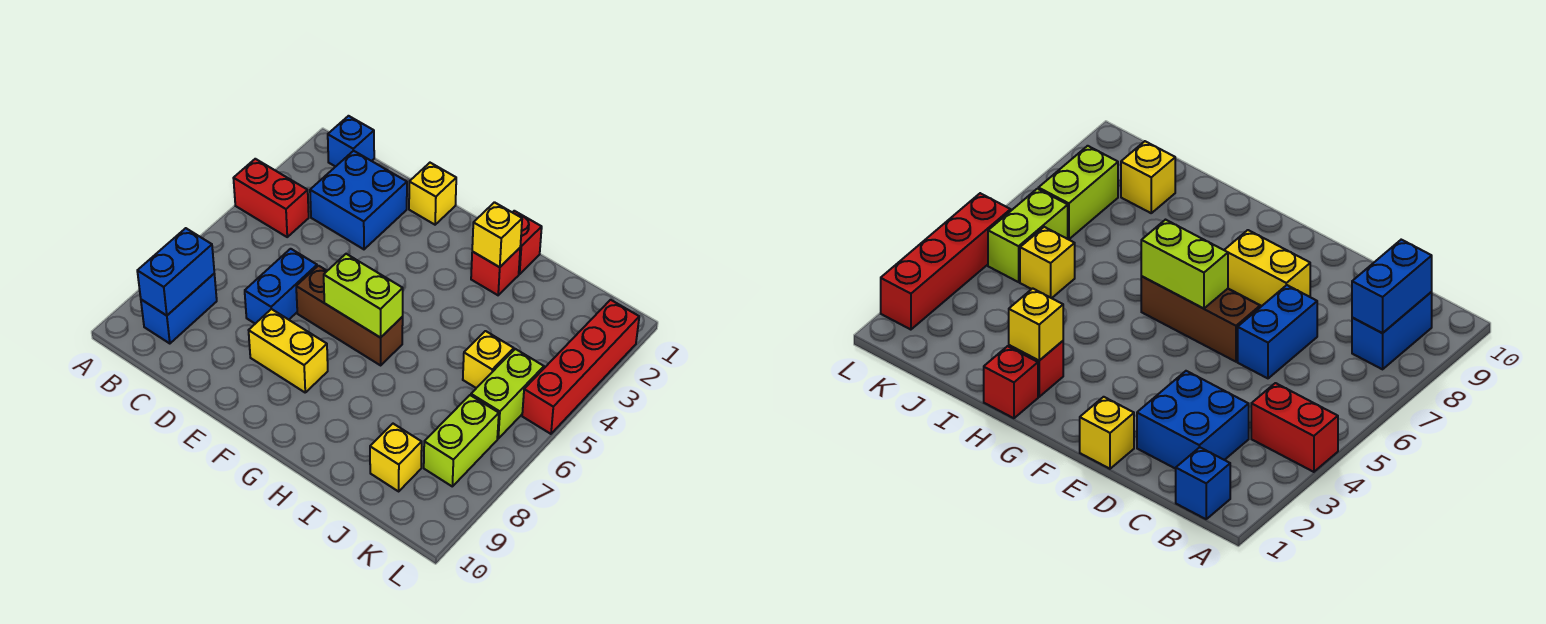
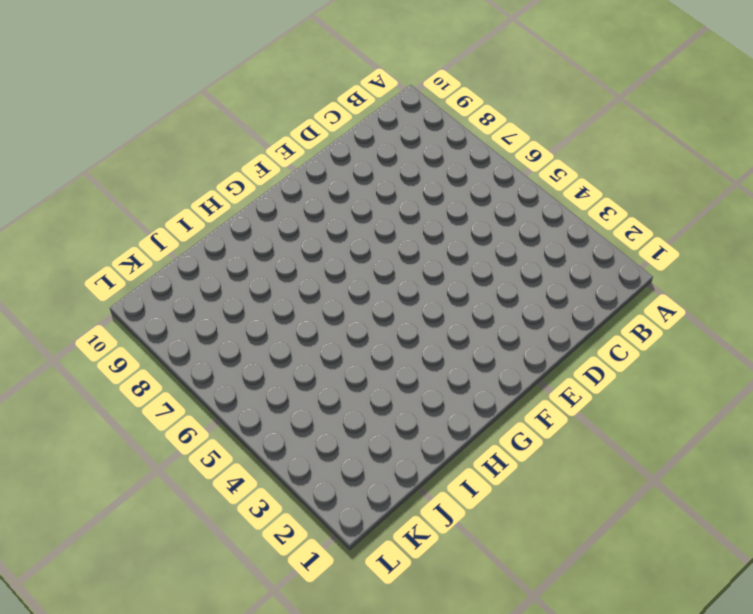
none -> red brick A4:B4 level 1
none -> blue brick B1 level 1
none -> blue brick B8:B9 level 1

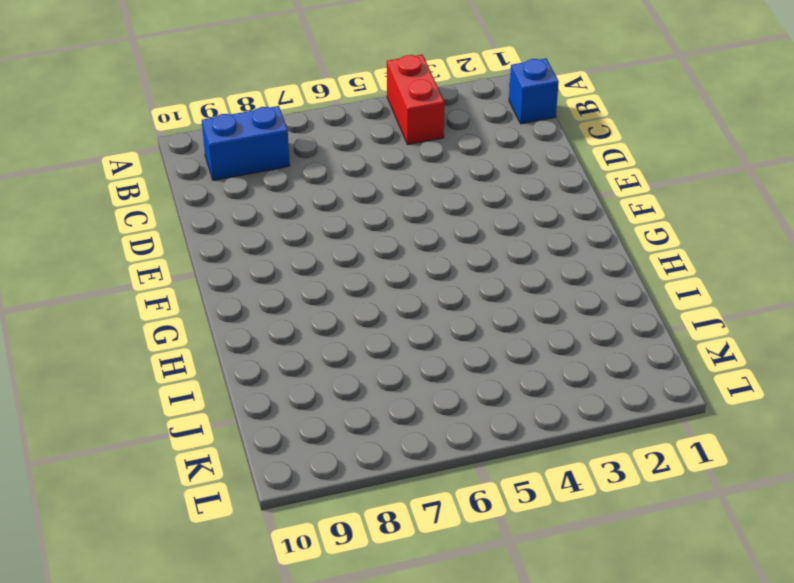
none -> blue brick C2:D3 level 1
none -> blue brick D6:D7 level 1
none -> yellow brick E1 level 1

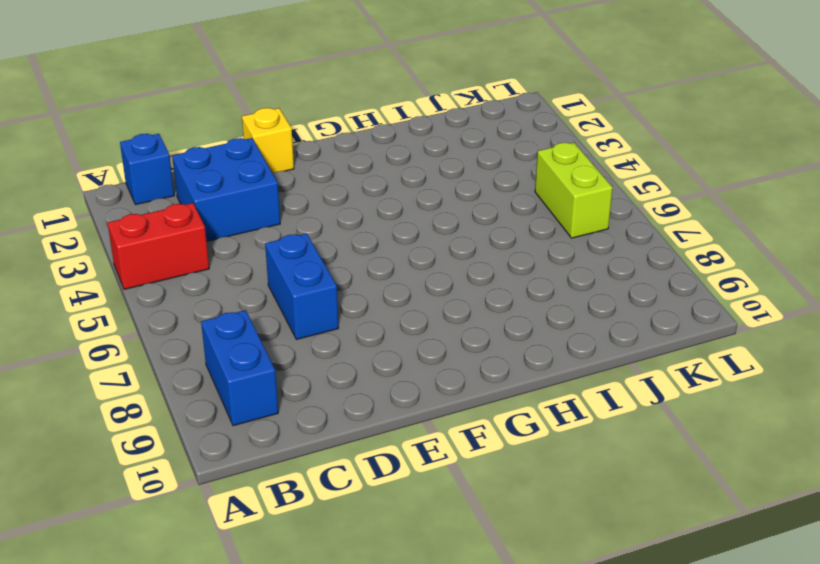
none -> brown brick E6:G6 level 1
none -> yellow brick E8:F8 level 1
none -> red brick H1 level 1

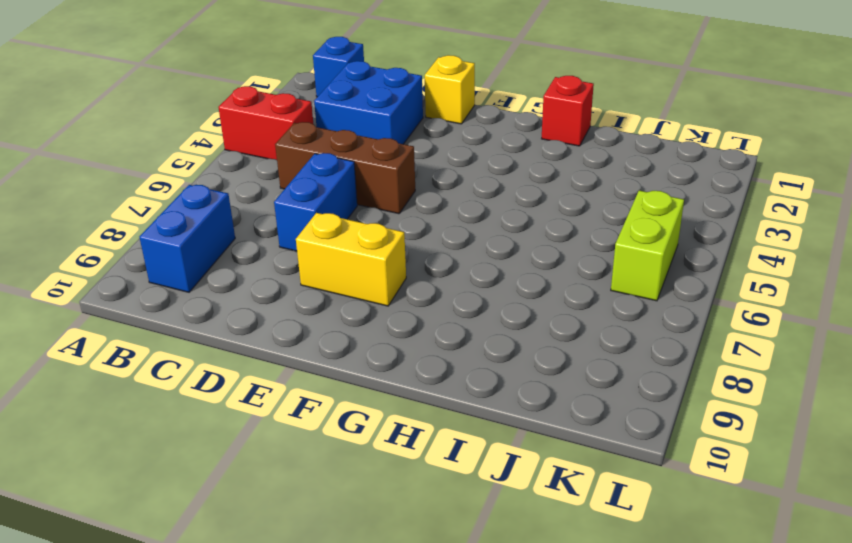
brown brick C5:E5 level 1 -> brown brick E6:G6 level 1
none -> red brick H2 level 1
none -> yellow brick J5 level 1
none -> yellow brick J9 level 1

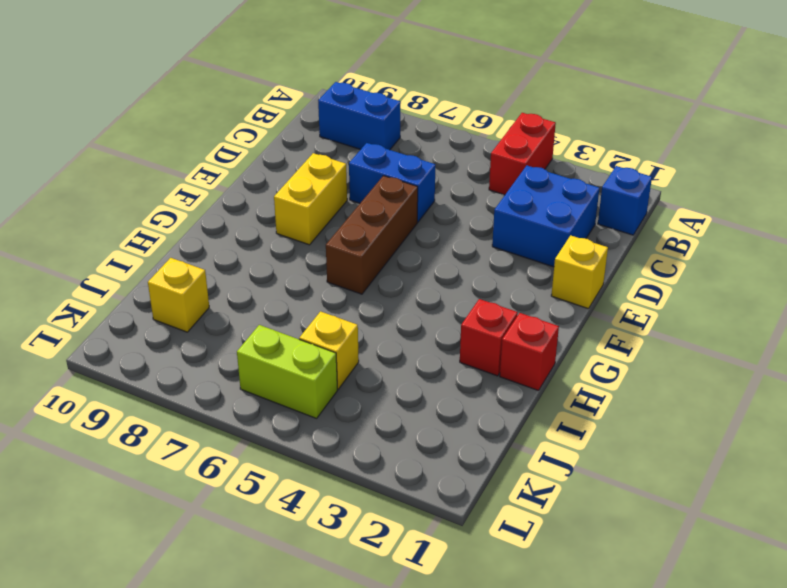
none -> lime brick K7:K8 level 1
none -> red brick L2:L5 level 1
none -> blue brick B8:B9 level 2

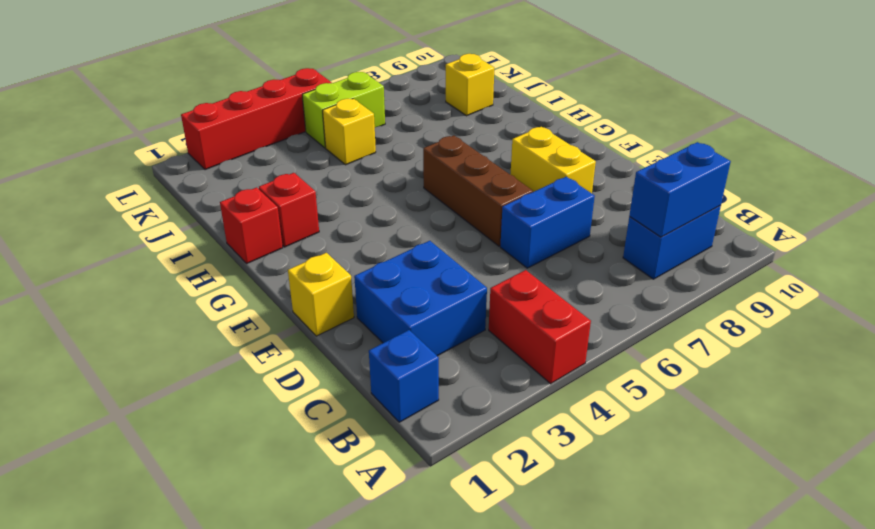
none -> lime brick K7:K8 level 1
none -> lime brick F6:G6 level 2
none -> yellow brick H2 level 2

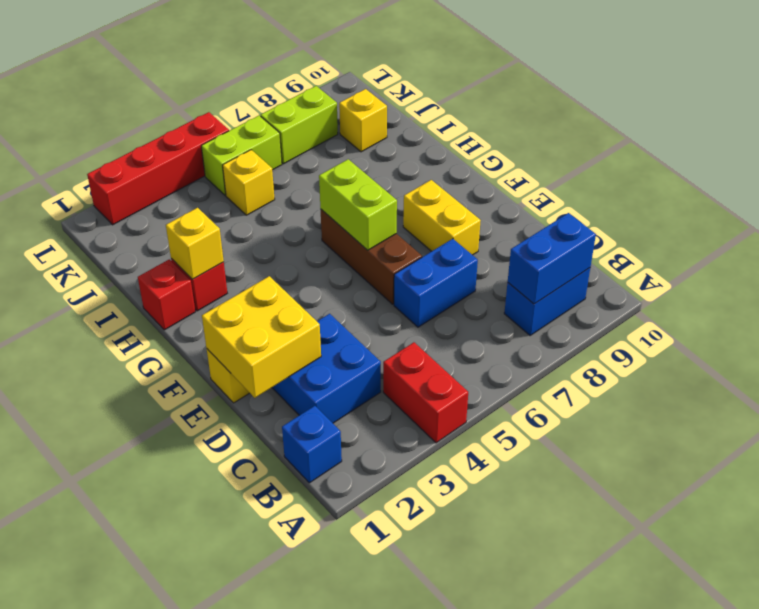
yellow brick D1:E2 level 2 -> none

